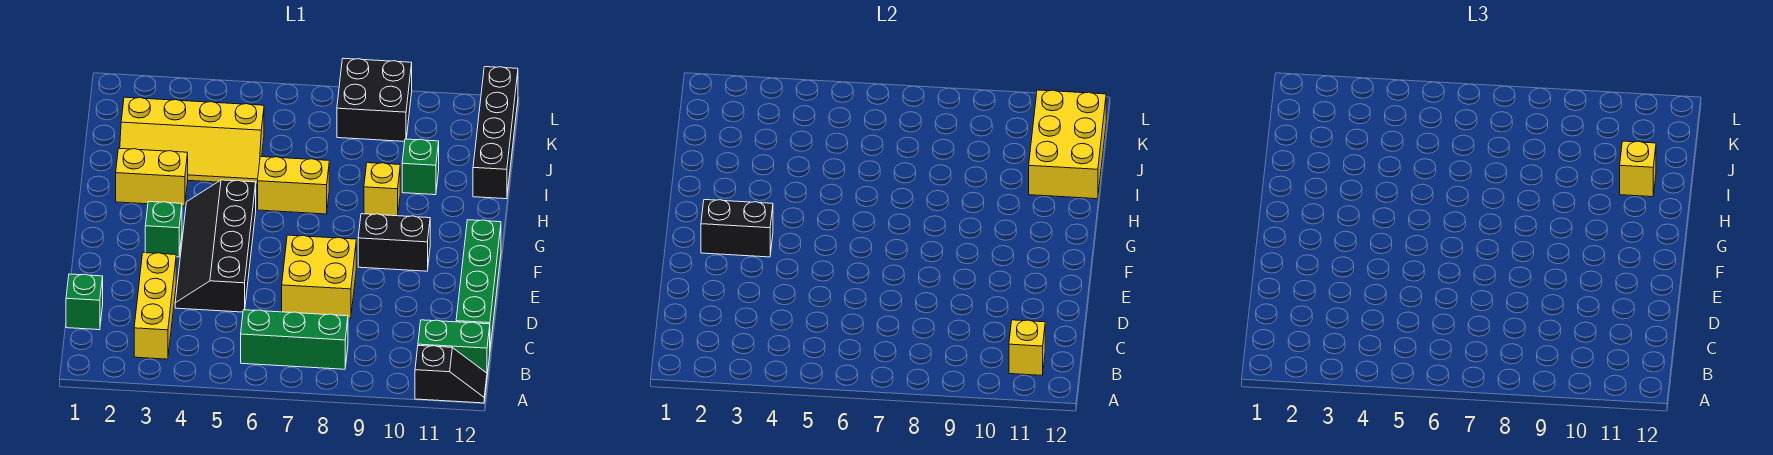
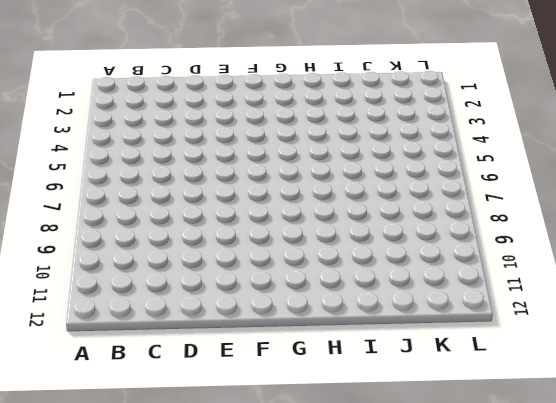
none -> black slope A11:A12 level 1 top 11
none -> yellow brick B3:D3 level 1
none -> green brick B6:B8 level 1

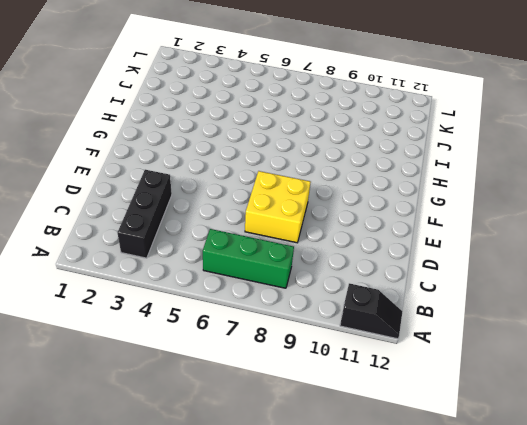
black brick B3:D3 level 1 -> yellow brick B3:D3 level 1
none -> green brick B11:B12 level 1
none -> green brick C1 level 1
none -> green brick C12:F12 level 1

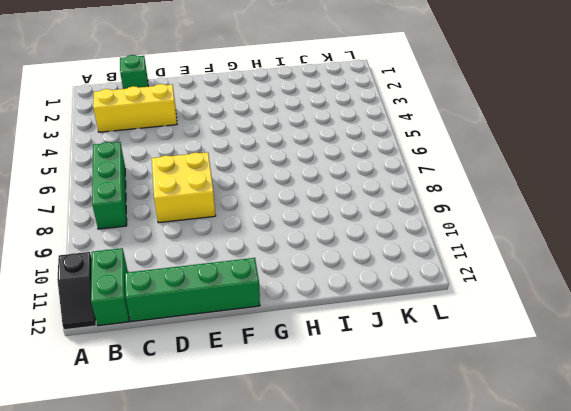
none -> black slope D4:G5 level 1 top 5
none -> green brick F3 level 1
none -> black brick F9:F10 level 1

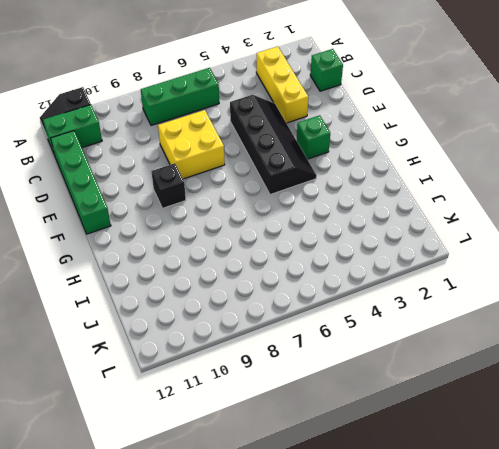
black brick F9 level 1 -> black brick F9:F10 level 1
none -> yellow brick H2:H3 level 1
none -> yellow brick H6:H7 level 1
none -> yellow brick H9 level 1

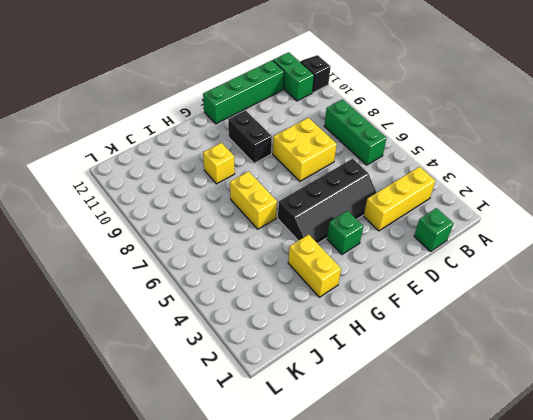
none -> yellow slope I2:J5 level 1 top J
none -> green brick I10 level 1
none -> black brick I12:L12 level 1

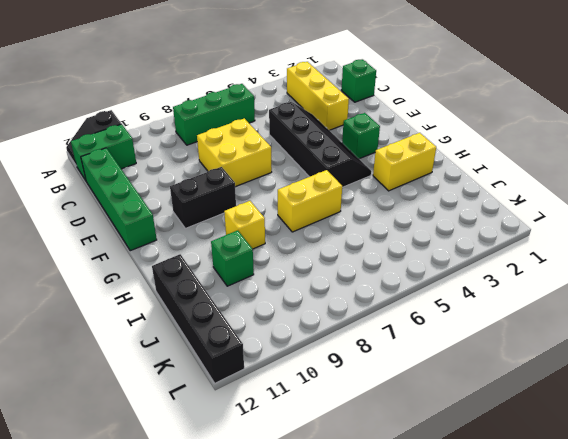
none -> yellow slope I2:J5 level 1 top J
none -> black brick K8:L9 level 1
none -> yellow brick B11 level 2

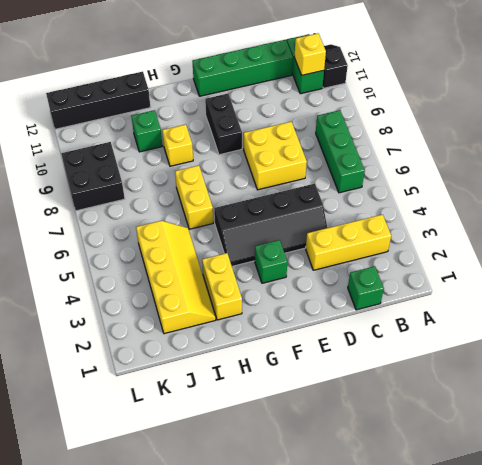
none -> black brick F2:F3 level 2
none -> yellow brick I11:K12 level 2
none -> yellow brick I11 level 3

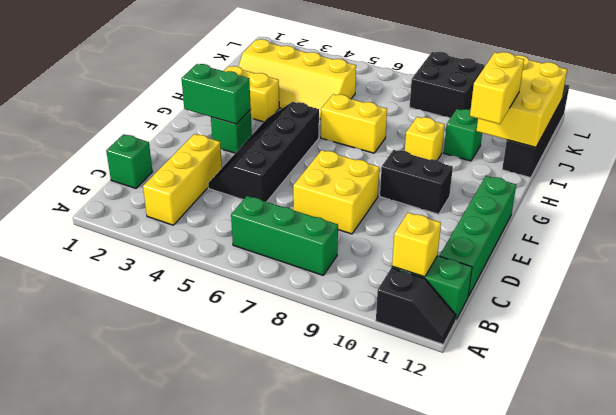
green brick F2:F3 level 2 -> black brick F2:F3 level 2
yellow brick H11:I11 level 3 -> yellow brick I11 level 3

